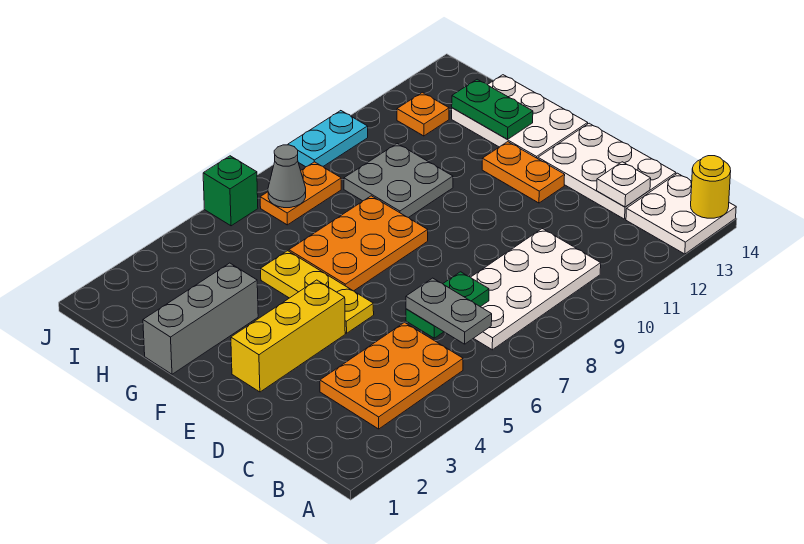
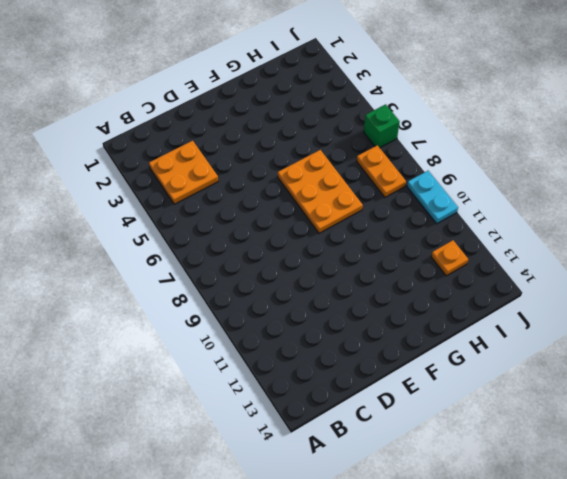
orange plate B3:C4 level 1 -> orange plate B3:C5 level 1
none -> white plate A13:B14 level 1
none -> white plate B7:C10 level 1
none -> white plate C13:E14 level 1

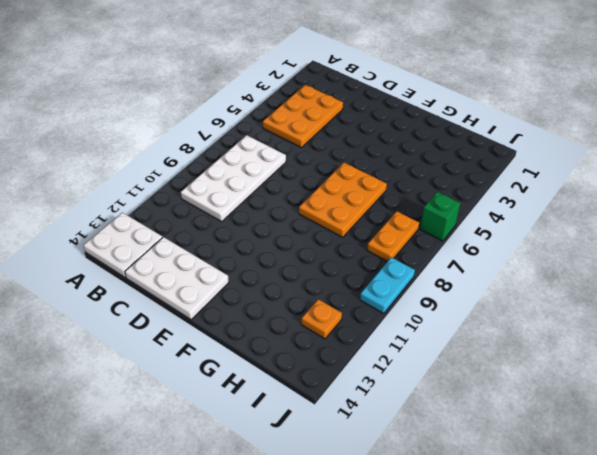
none -> yellow brick E2:E4 level 1
none -> yellow plate E5:G5 level 1
none -> orange plate E12:F12 level 1

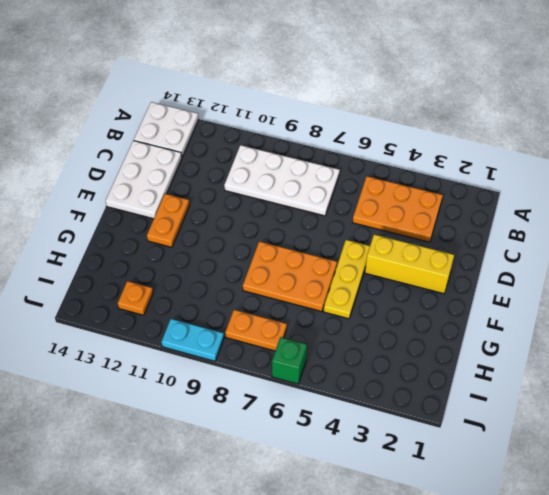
none -> white plate F13:H14 level 1
none -> grey brick G1:G3 level 1
none -> grey plate G9:H10 level 1

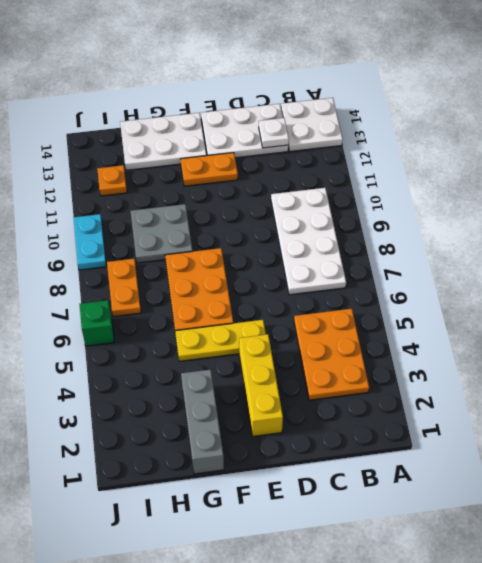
none -> yellow round brick A14 level 2
none -> green plate C6:C7 level 2
none -> green plate G13:H13 level 2

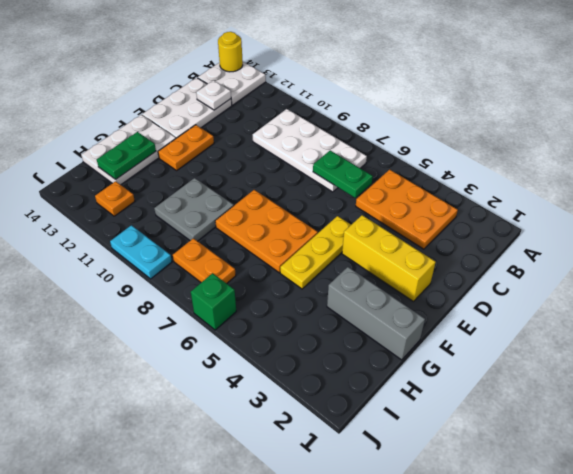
none -> grey cone I7 level 2
none -> grey plate B6:C6 level 3

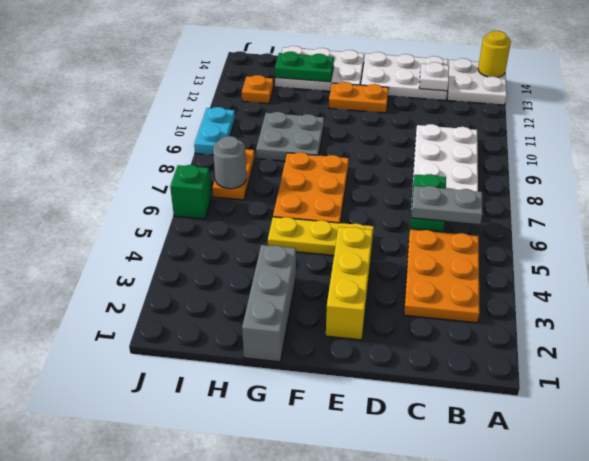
grey round brick I7 level 2 -> grey cone I7 level 2

